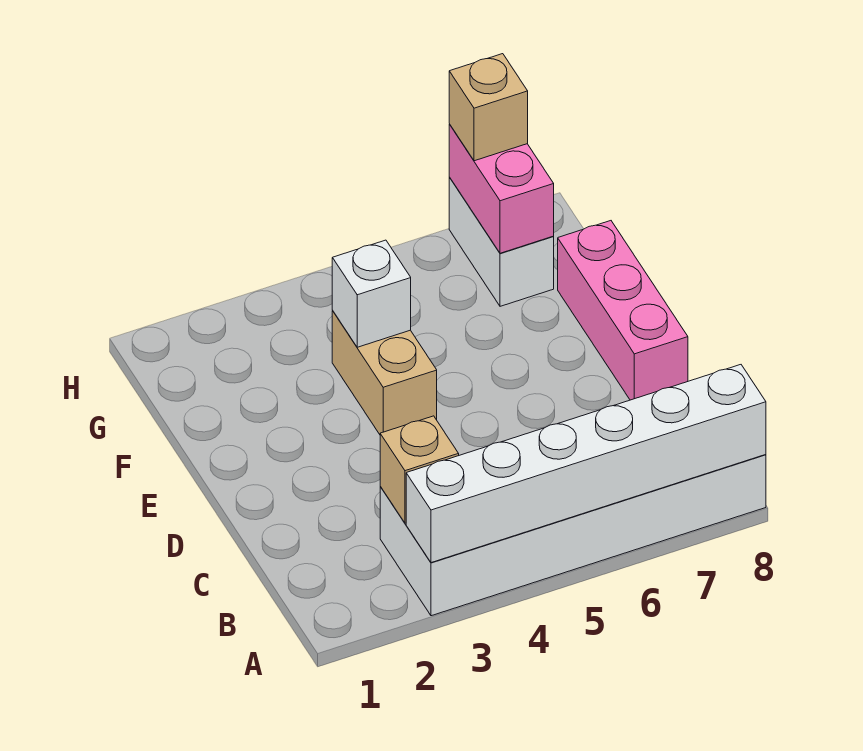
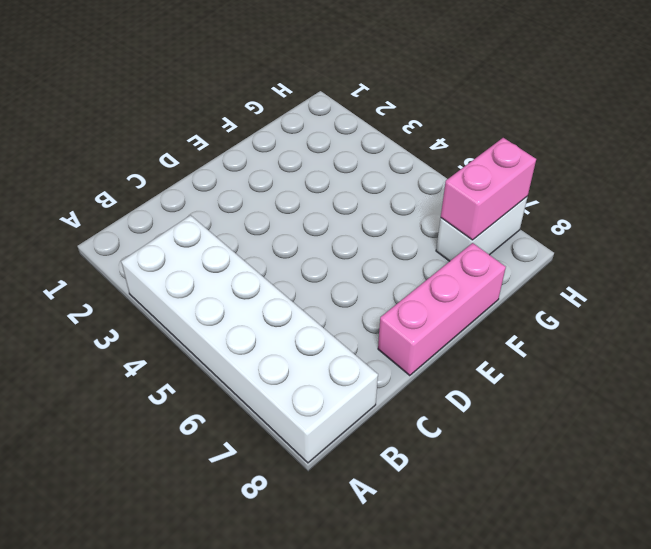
none -> tan brick E4:F4 level 1
none -> white brick A3:A8 level 2

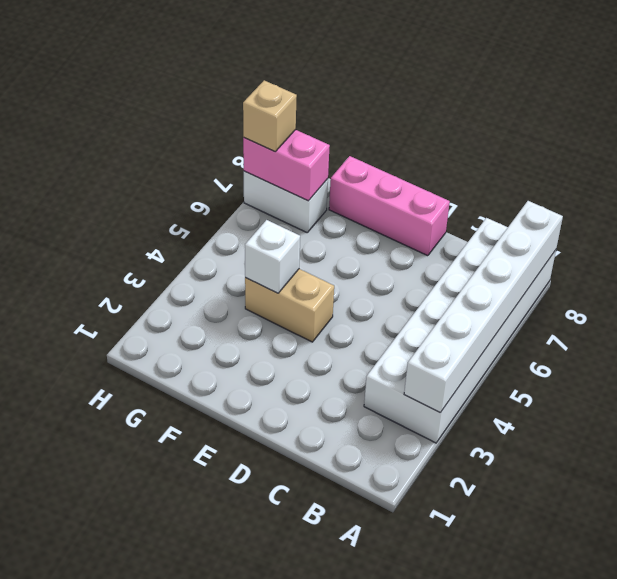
none -> tan brick B3 level 2

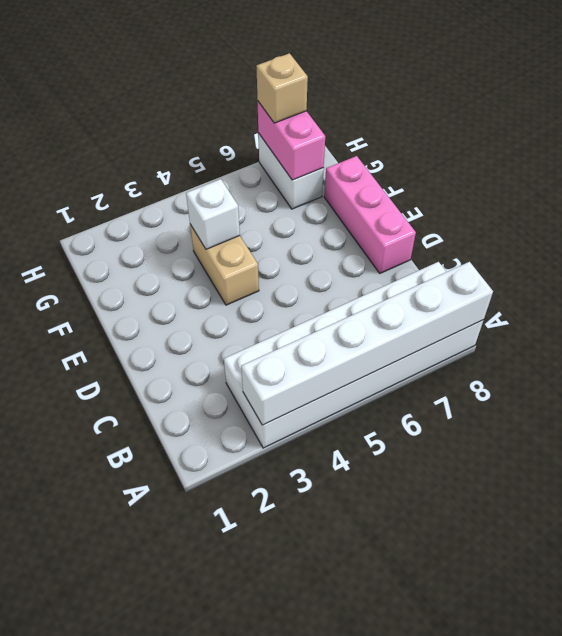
none -> tan brick B3 level 2

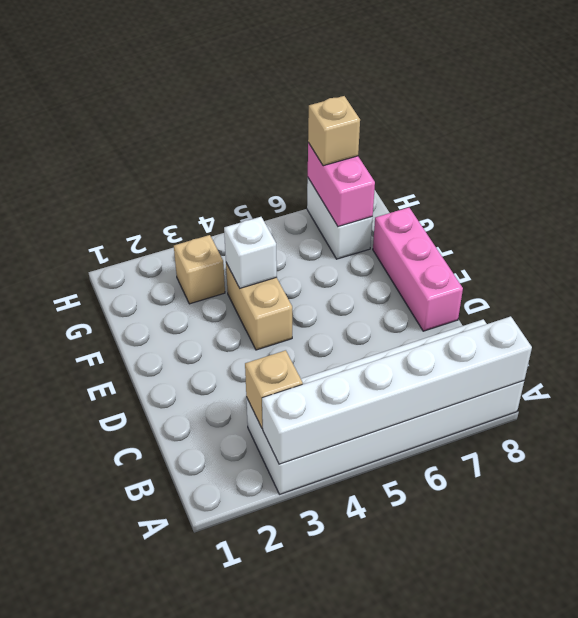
tan brick G3 level 1 -> none

